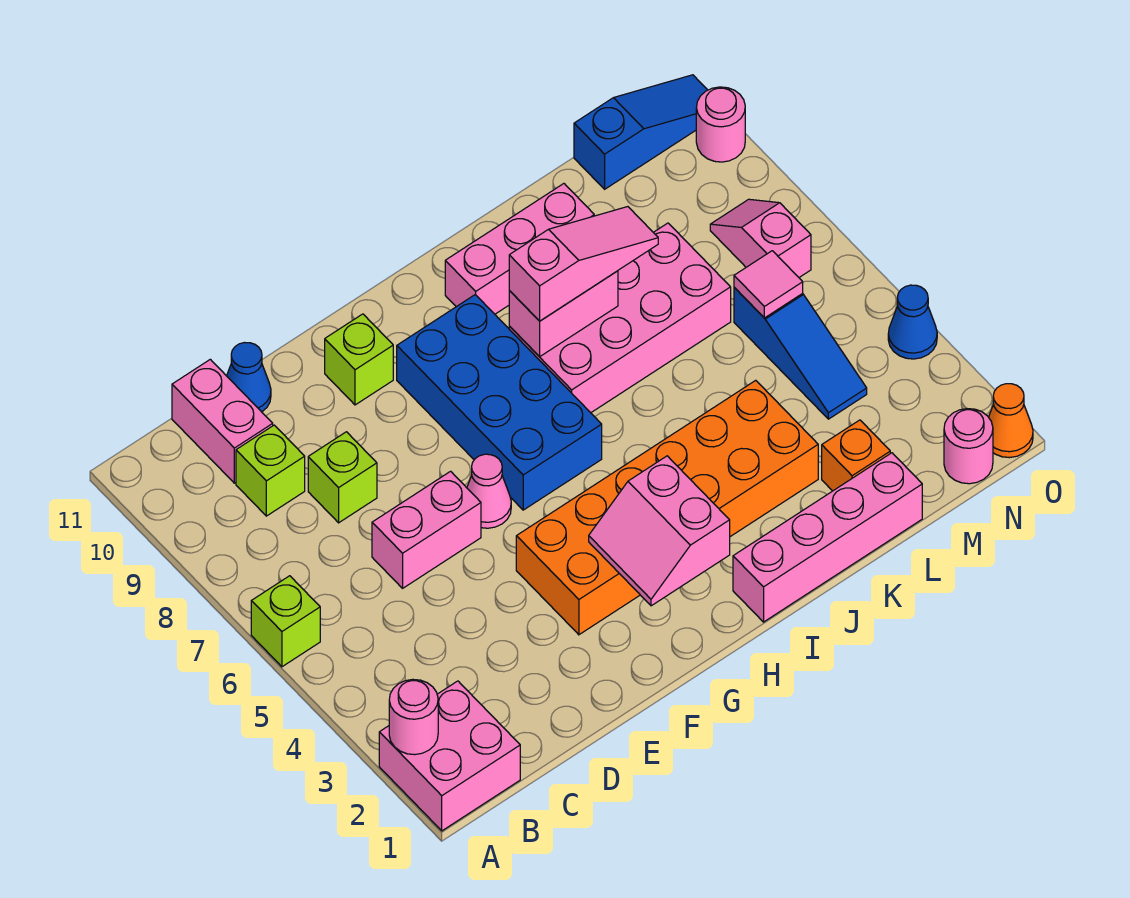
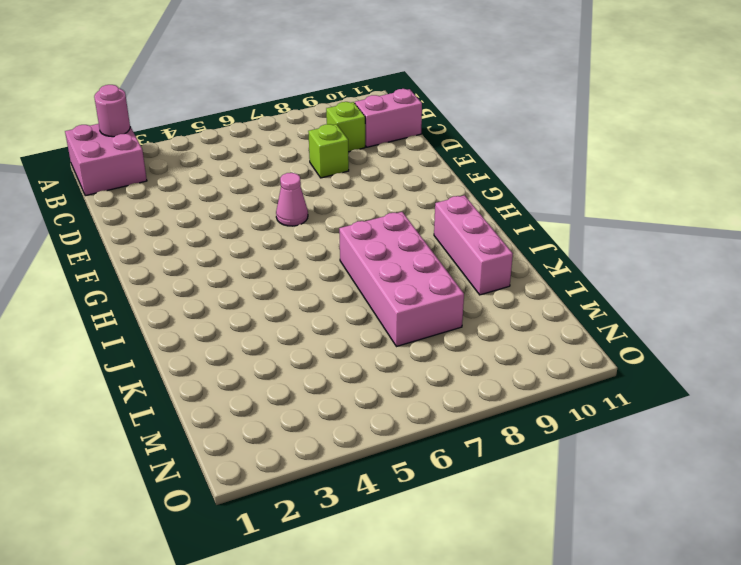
none -> lime brick A6 level 1
none -> pink brick D6:E6 level 1
none -> blue cone D11 level 1

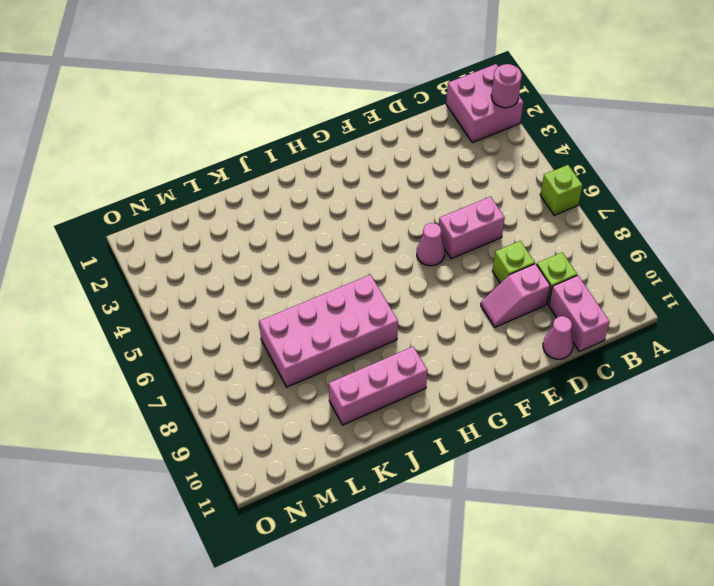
pink slope D9:E9 level 1 top D -> pink slope N7:N8 level 1 top 7
pink cone D11 level 1 -> blue cone D11 level 1
none -> orange brick F3:K4 level 1
none -> lime brick F10 level 1
none -> blue brick G6:H9 level 1

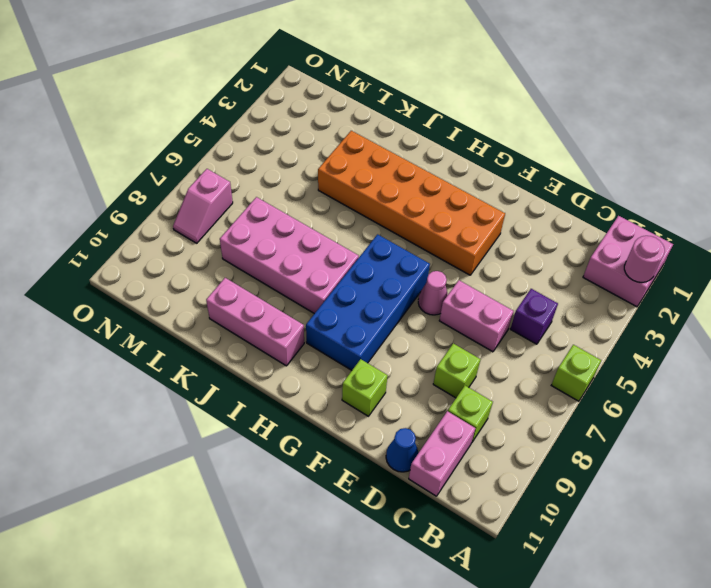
purple brick C5 level 1 -> none
none -> pink brick I1:L1 level 1
none -> orange brick L2 level 1
none -> blue slope M4:M6 level 1 top 6

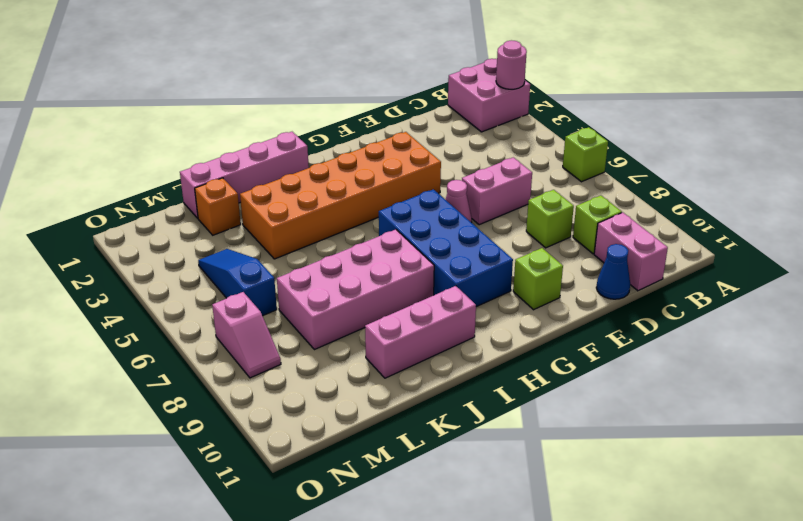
none -> blue slope M11:O11 level 1 top M
none -> pink round brick N1 level 1
none -> orange cone O1 level 1

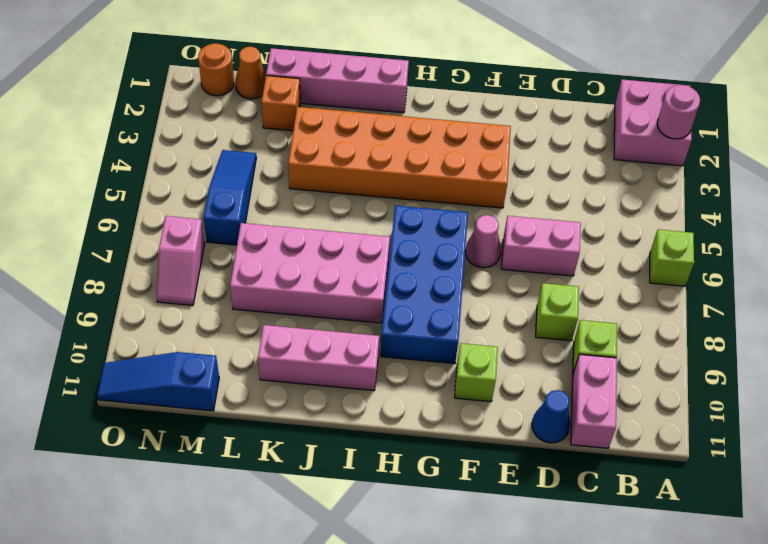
orange cone M1 level 1 -> orange cone O1 level 1
orange round brick N1 level 1 -> pink round brick N1 level 1
none -> blue cone O4 level 1
none -> pink round brick O10 level 1
none -> pink slope G2:H3 level 2 top H

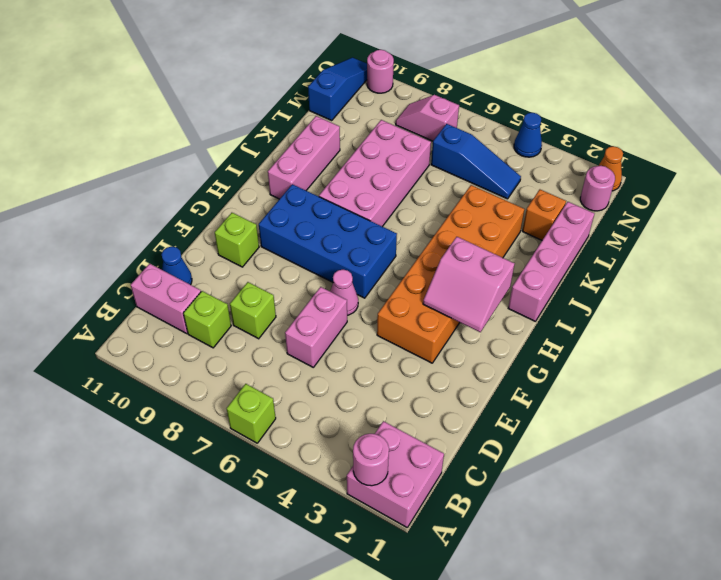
none -> pink brick I8:J8 level 2
none -> pink tile M6 level 2
none -> pink slope I8:K8 level 3 top I

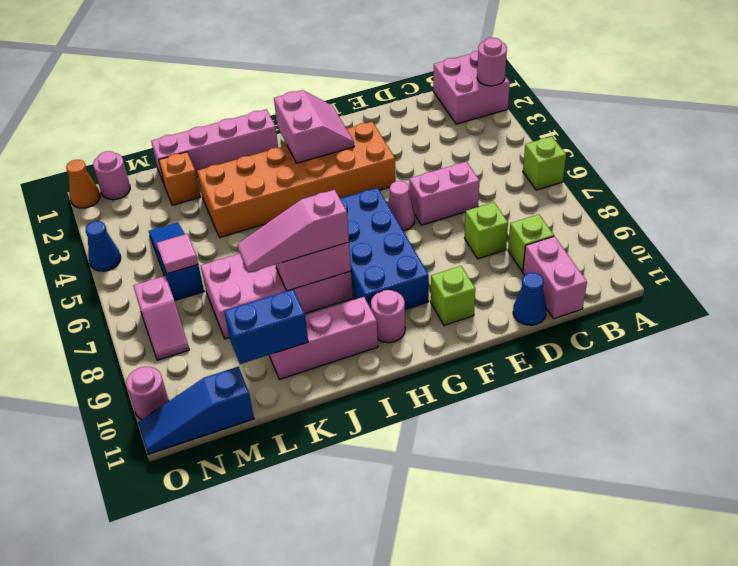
pink round brick H10 level 1 -> none
blue brick K10:L10 level 2 -> none

